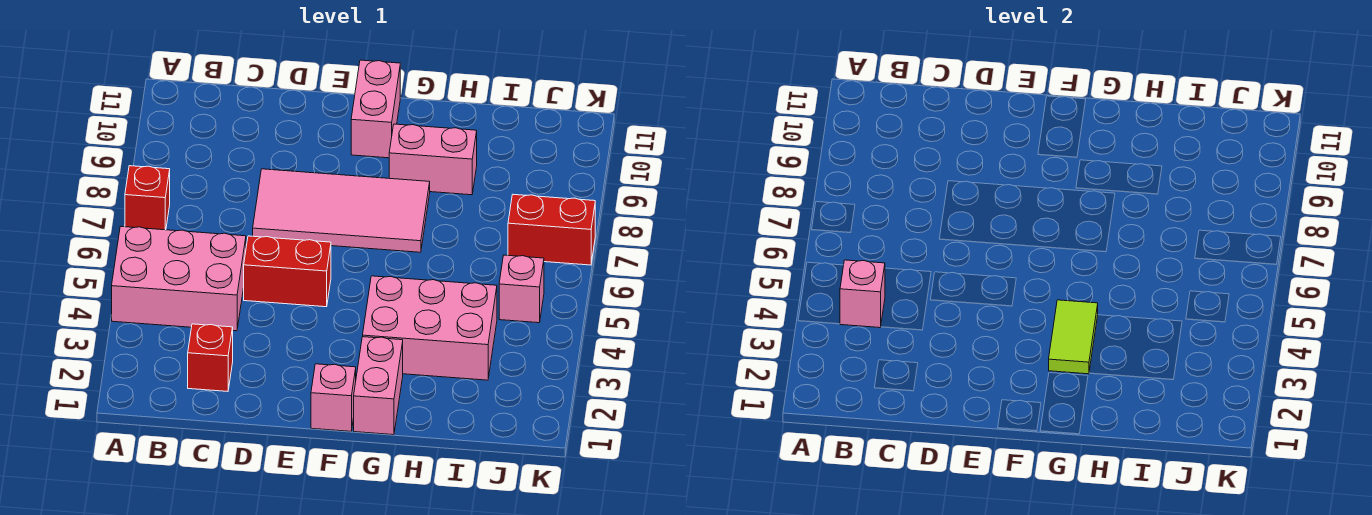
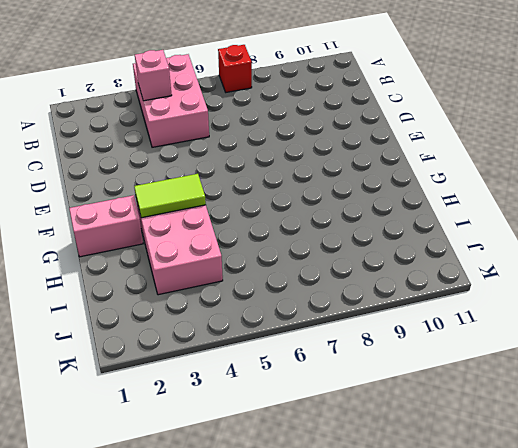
none -> red brick C2 level 1
none -> red brick D5:E5 level 1
none -> pink tile D7:G8 level 1

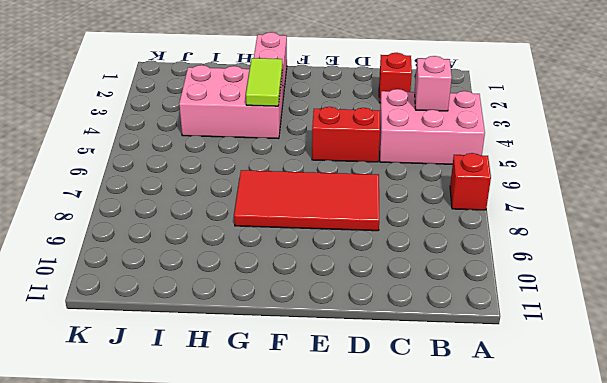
red tile D7:G8 level 1 -> pink tile D7:G8 level 1
none -> pink brick F1 level 1
none -> pink brick F10:F11 level 1
none -> pink brick G9:H9 level 1

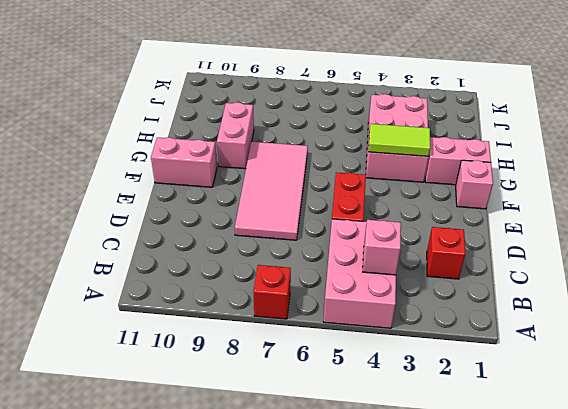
none -> pink brick J5 level 1
none -> red brick J7:K7 level 1

